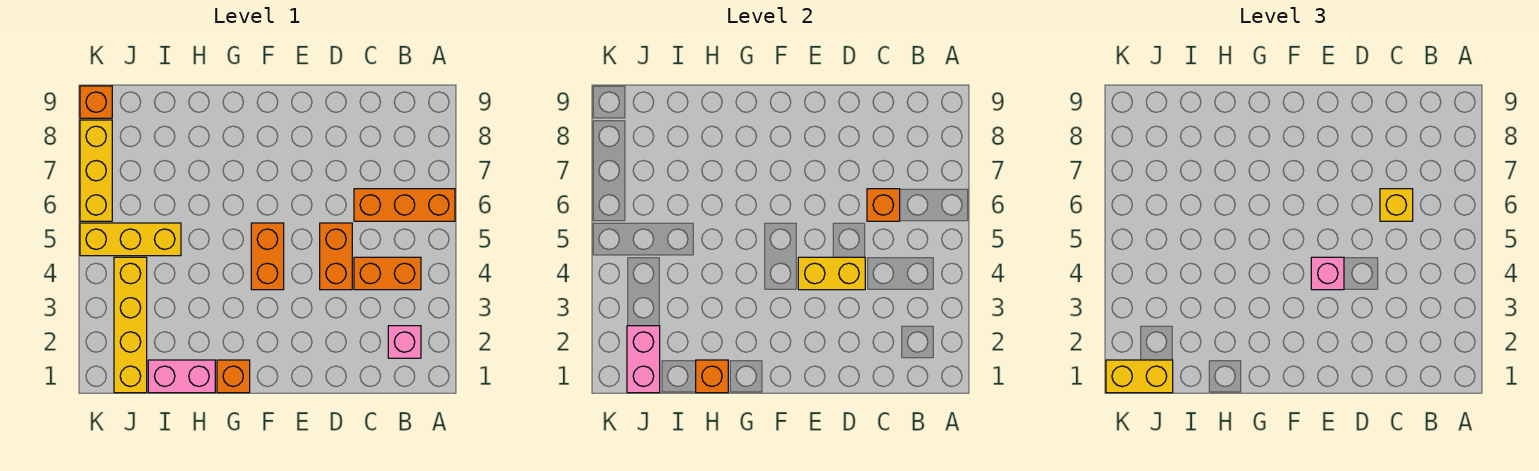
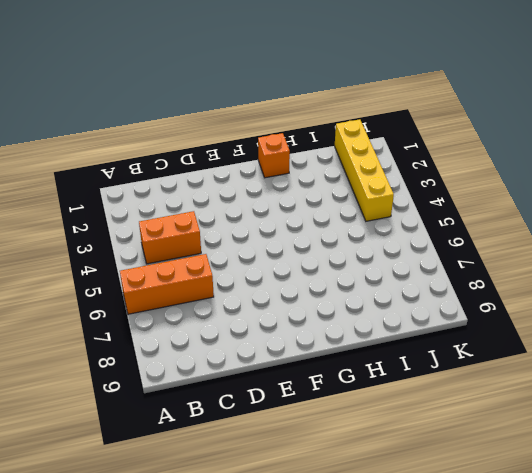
none -> pink brick B2 level 1
none -> orange brick D4:D5 level 1
none -> orange brick F4:F5 level 1

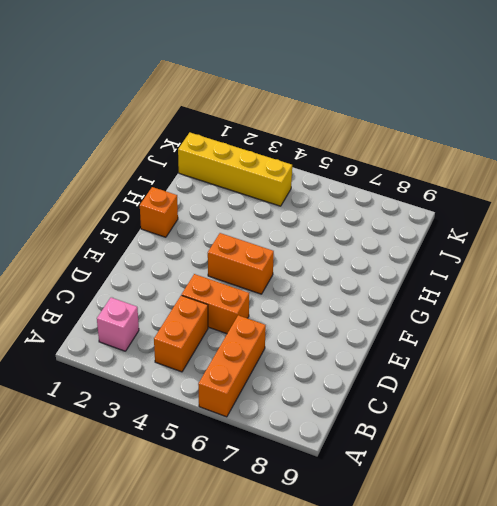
none -> pink brick H1:I1 level 1
none -> yellow brick I5:K5 level 1
none -> yellow brick K6:K8 level 1

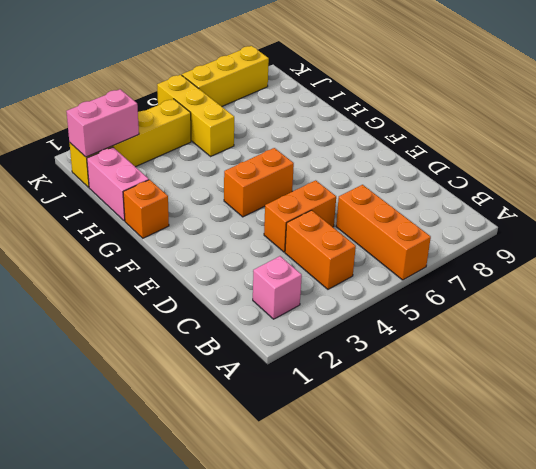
none -> orange brick K9 level 1
none -> orange brick C6 level 2
none -> yellow brick D4:E4 level 2

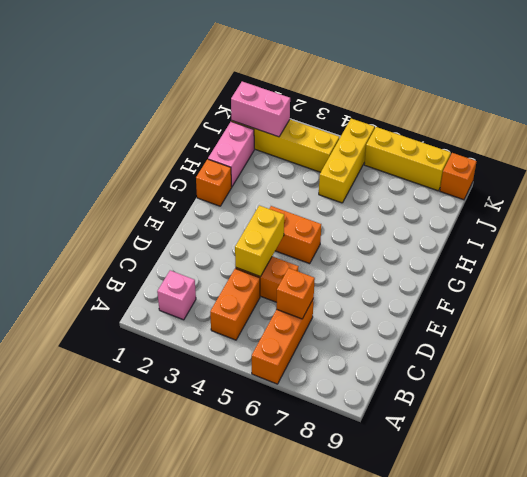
none -> orange brick H1 level 2
none -> yellow brick C6 level 3
none -> pink brick E4 level 3

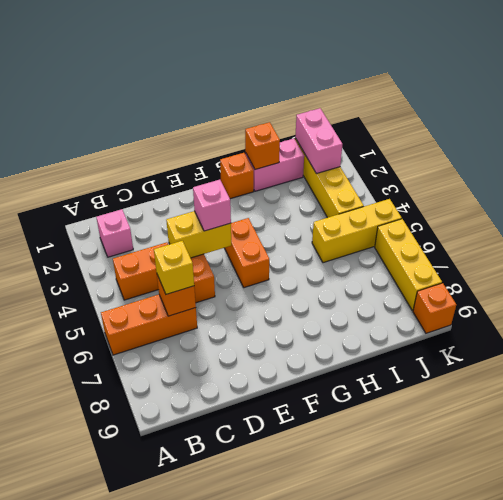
none -> yellow brick J1:K1 level 3

